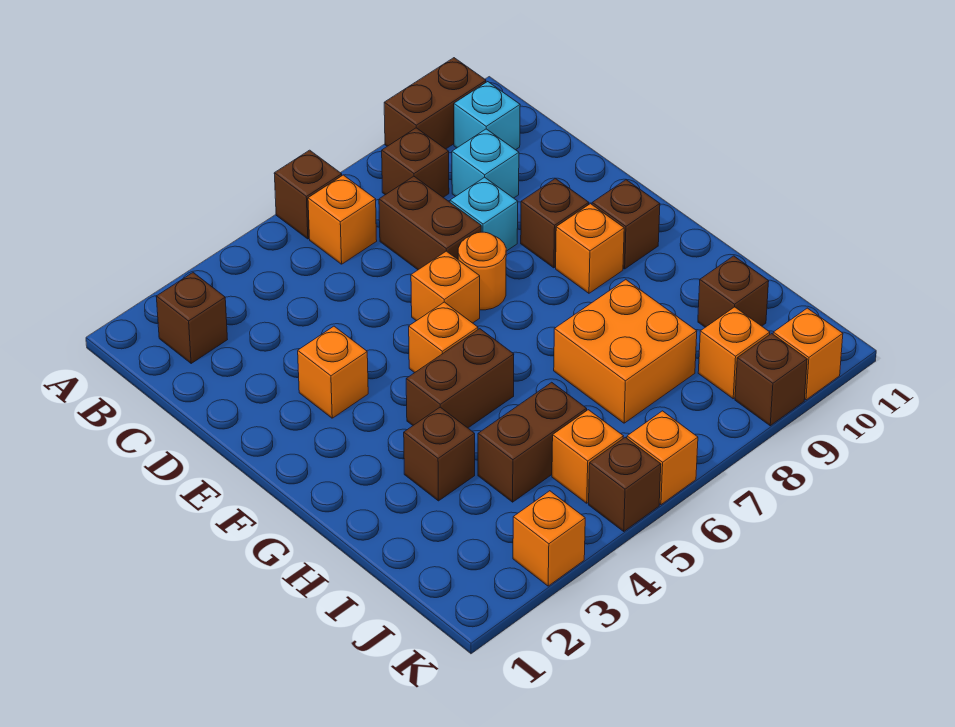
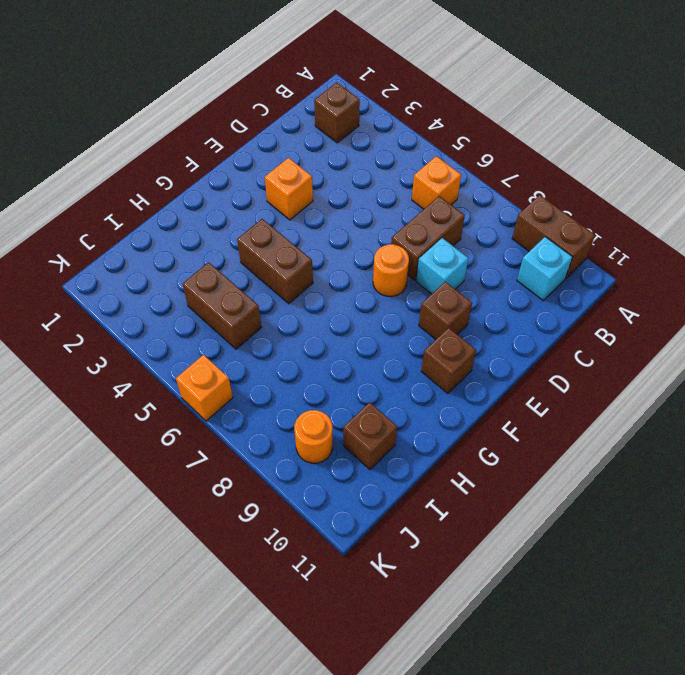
orange round brick J9 level 1 -> orange brick J9 level 1
none -> brown brick A6 level 1
none -> brown brick B8 level 1
none -> cyan brick C9 level 1

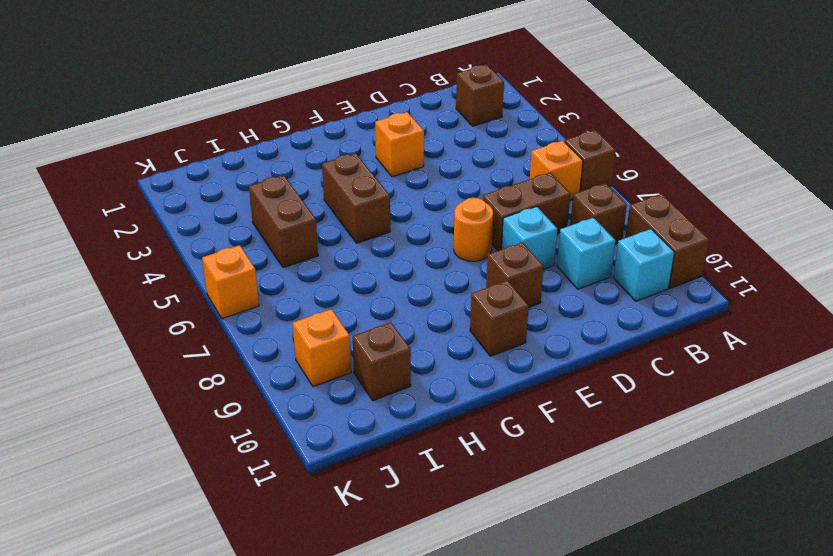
none -> orange brick E6 level 1
none -> orange brick F5 level 1
none -> orange brick F9 level 1

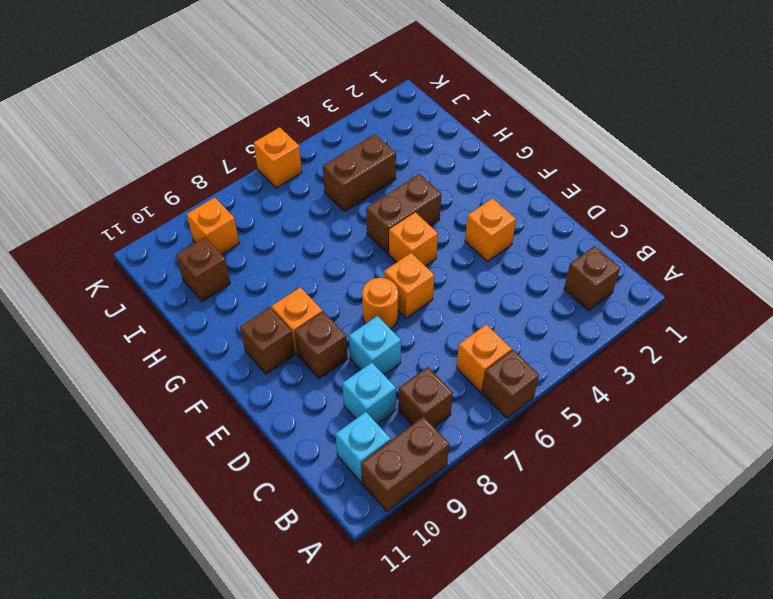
none -> brown brick C7:D7 level 1
none -> brown brick H3 level 1
none -> orange brick H7:I8 level 1

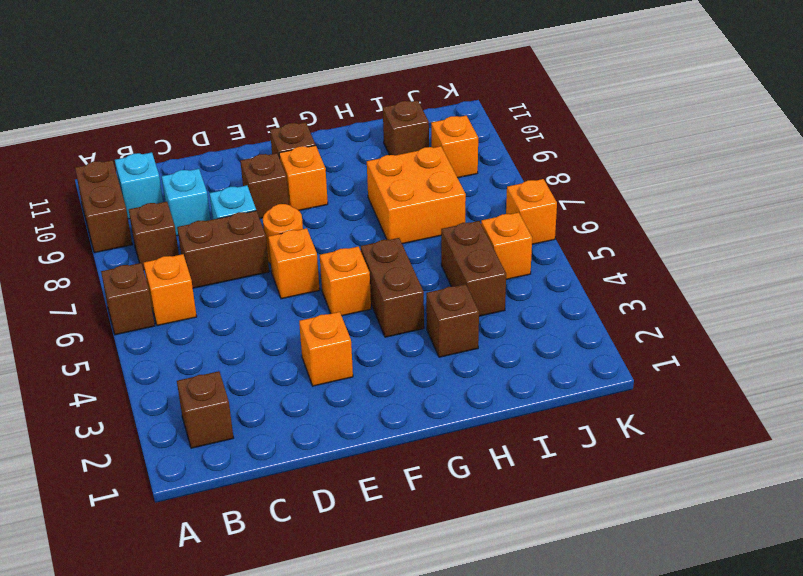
none -> orange brick K3 level 1
none -> brown brick K5 level 1
none -> brown brick K9 level 1

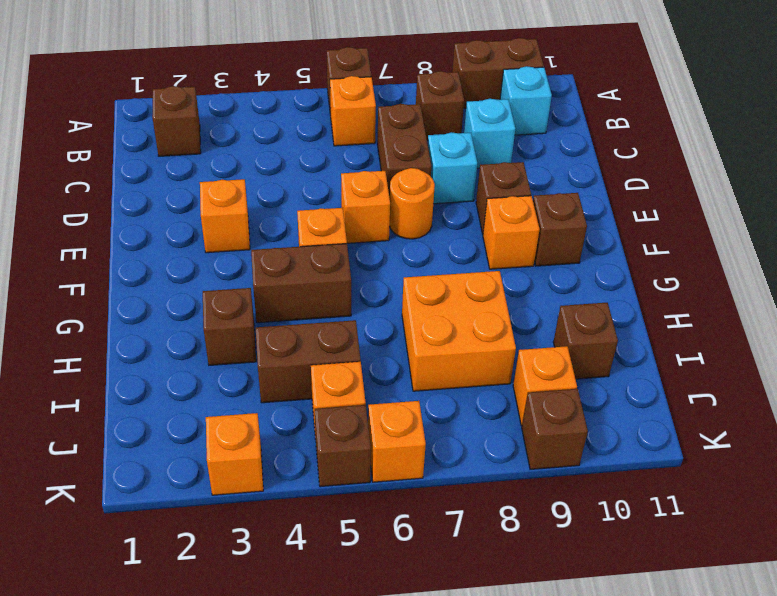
none -> orange brick K10 level 1

